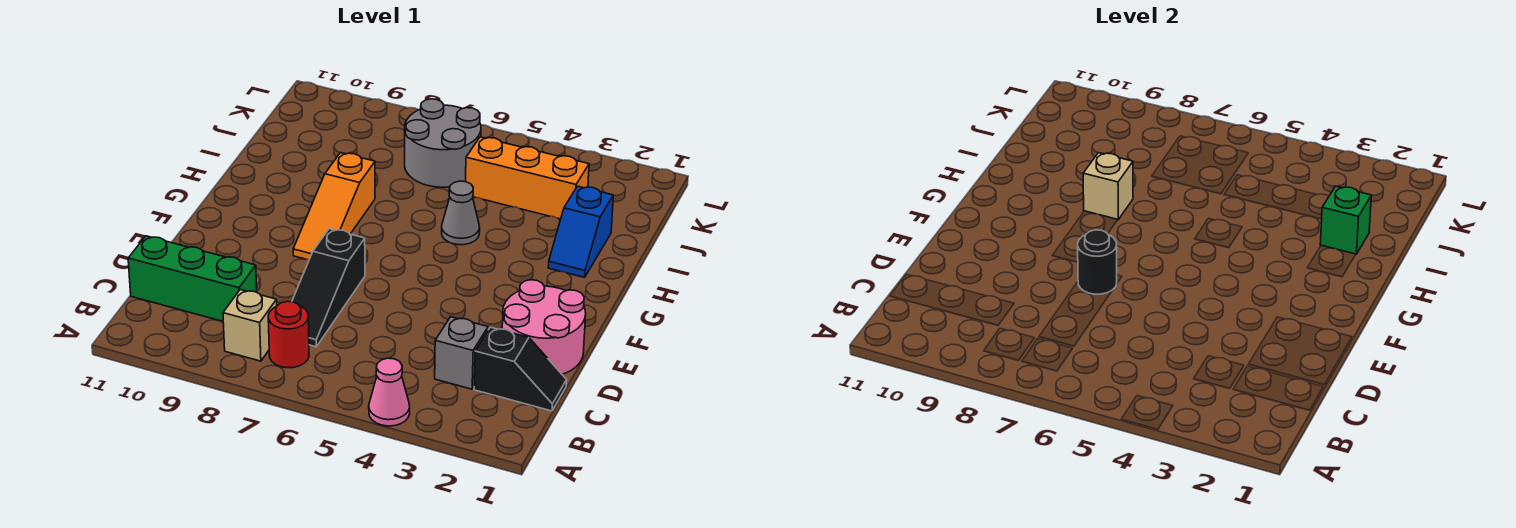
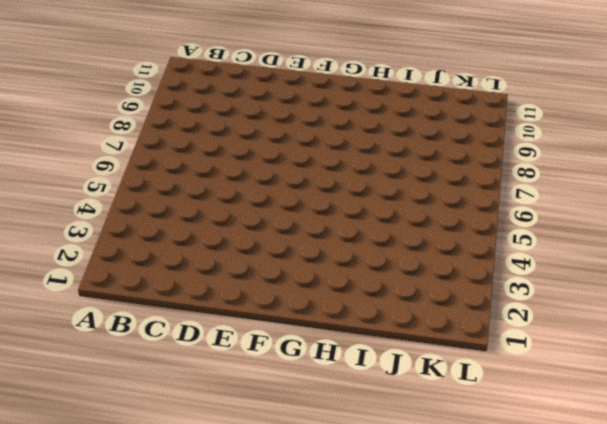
none -> pink cone A4 level 1
none -> red round brick B7 level 1
none -> tan brick B8 level 1

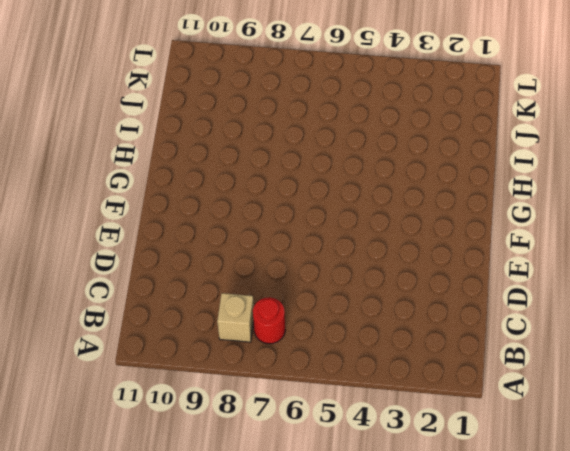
none -> pink cone A4 level 1
none -> black slope C1:C2 level 1 top 2
none -> grey brick C3 level 1

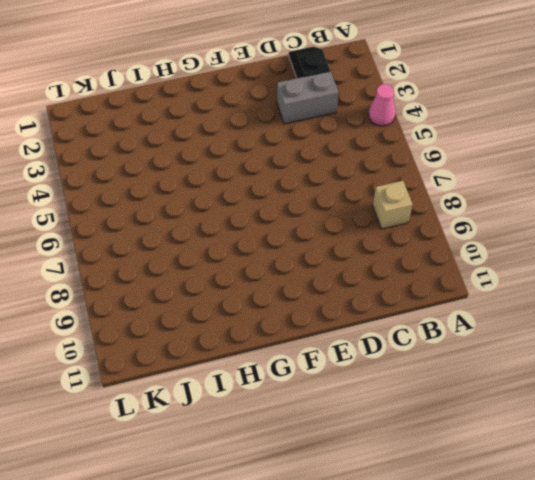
grey brick C3:D3 level 1 -> grey brick C3 level 1
none -> red round brick B7 level 1
none -> black slope C7:E7 level 1 top E
none -> green brick C9:C11 level 1

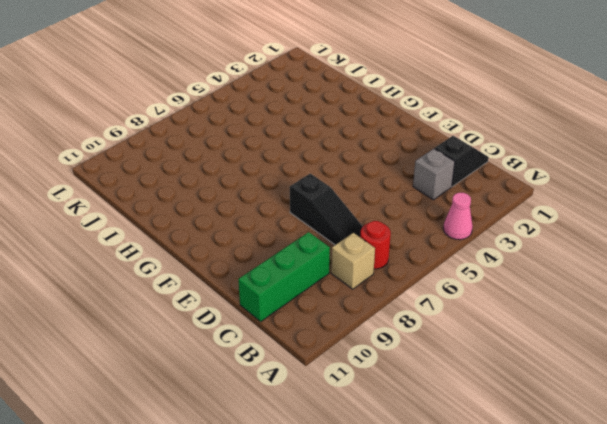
none -> pink round brick D1:E2 level 1
none -> orange slope F8:H8 level 1 top H
none -> blue slope H2:I2 level 1 top I

